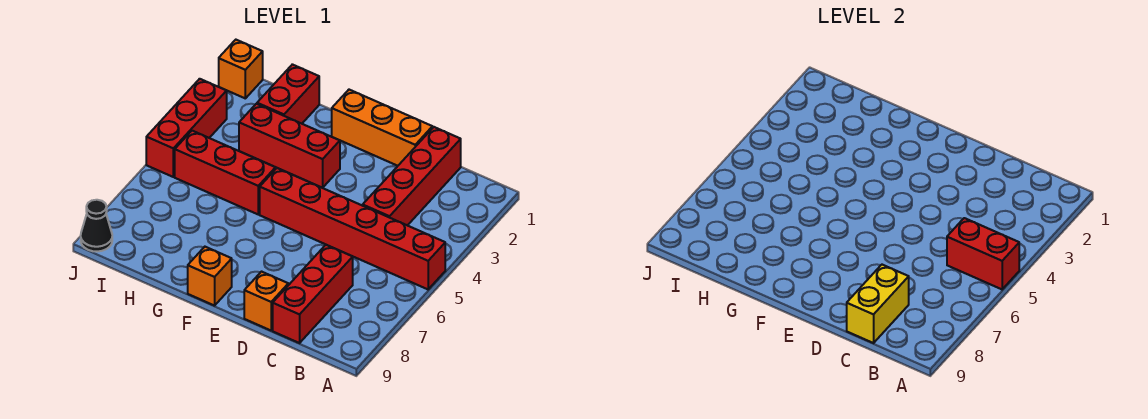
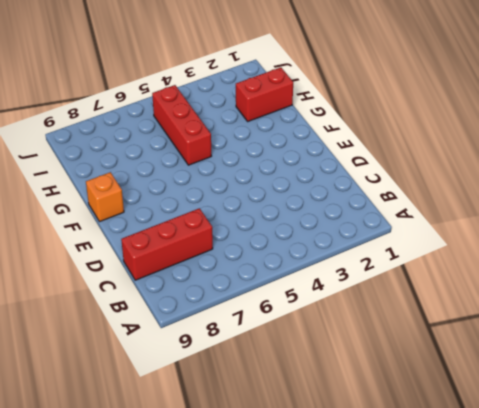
none -> red brick A5:F5 level 1
none -> red brick C1:C4 level 1
none -> orange brick D1:F1 level 1

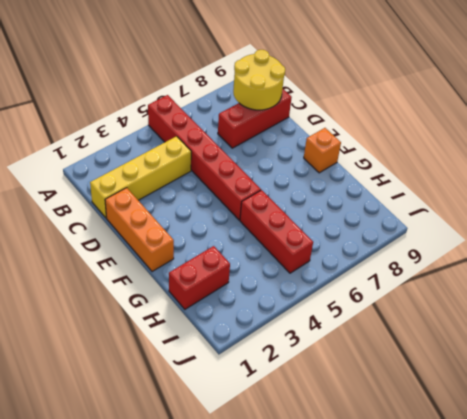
yellow round brick B8:C9 level 2 -> yellow brick C8:C9 level 2
yellow brick C1:C4 level 1 -> red brick C1:C4 level 1
none -> orange brick D9 level 1
none -> red brick F3:H3 level 1
none -> orange brick J1 level 1

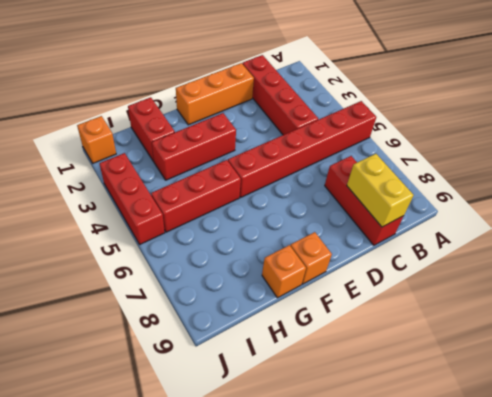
orange brick G9 level 1 -> orange brick D9 level 1
none -> black cone J9 level 1
none -> red brick A5:B5 level 2

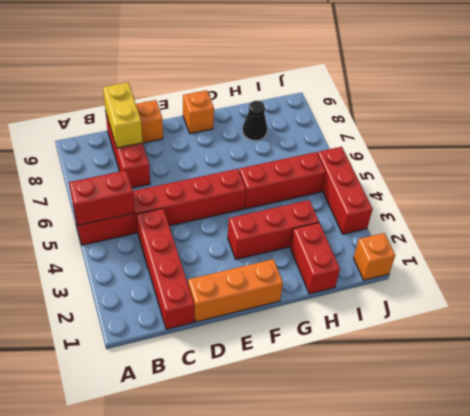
black cone H8 level 1 -> black cone J9 level 1

